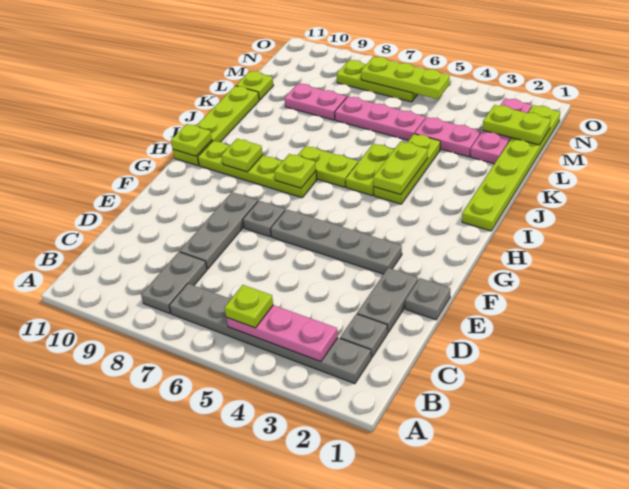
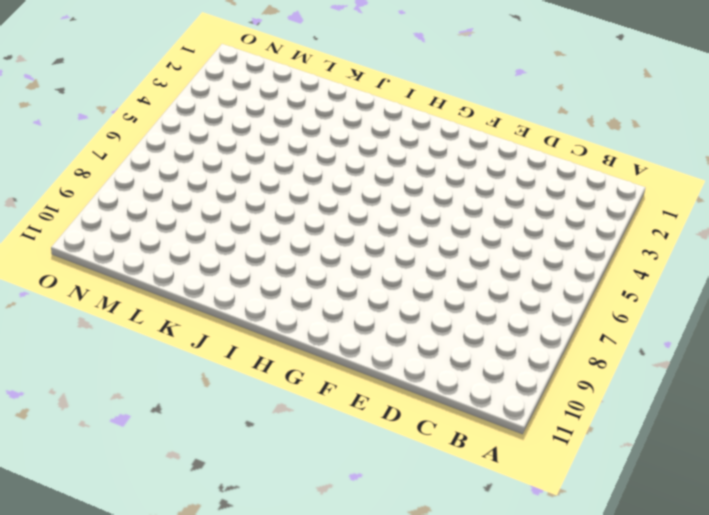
none -> grey plate B2:B7 level 1
none -> grey plate B8:C8 level 1
none -> grey plate C2 level 1

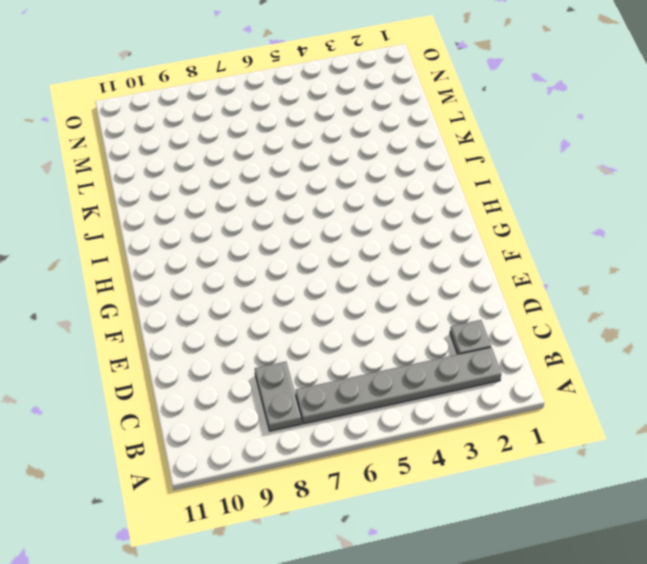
none -> grey plate D2:E2 level 1
none -> grey plate D8:F8 level 1
none -> grey plate E1 level 1

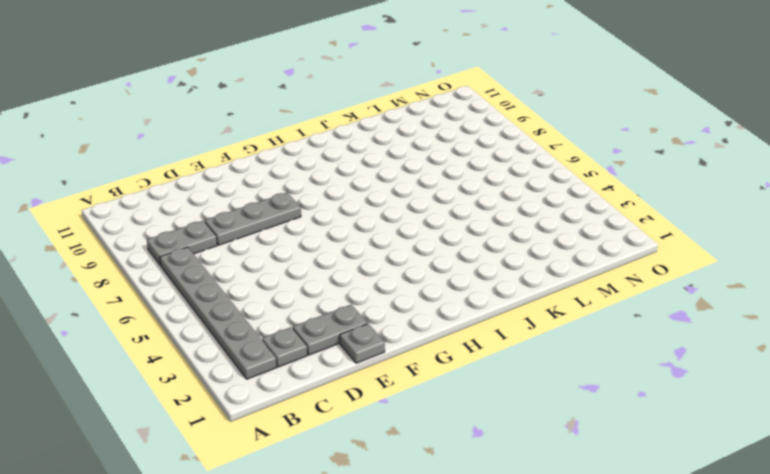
none -> grey plate F3:F6 level 1
none -> grey plate F7 level 1
none -> lime plate H7:H10 level 1

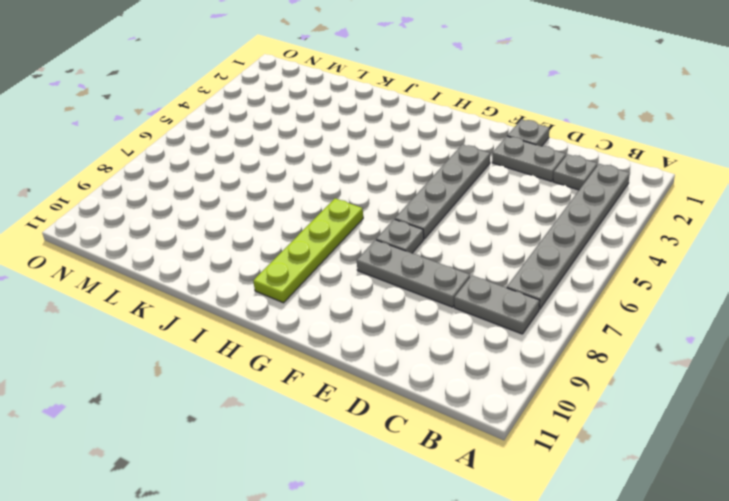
none -> lime plate H11:K11 level 1
none -> lime plate I1:N1 level 1
none -> lime plate I4:K4 level 1

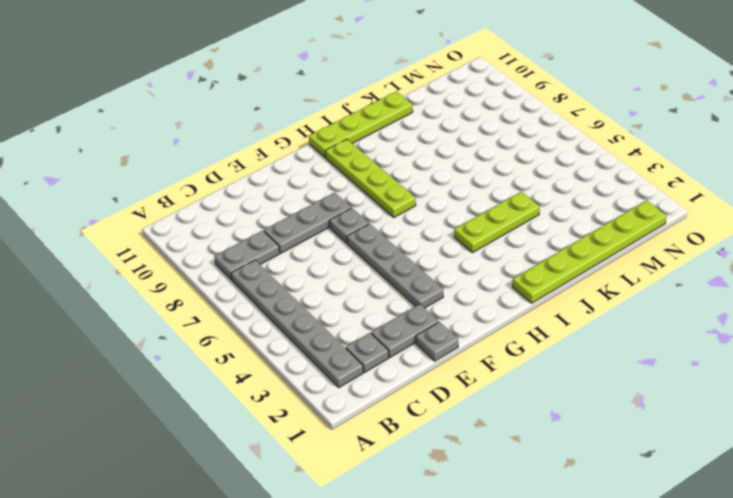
none -> lime plate I5:J5 level 1
none -> lime plate I6:I7 level 1
none -> pink plate L2:N2 level 1

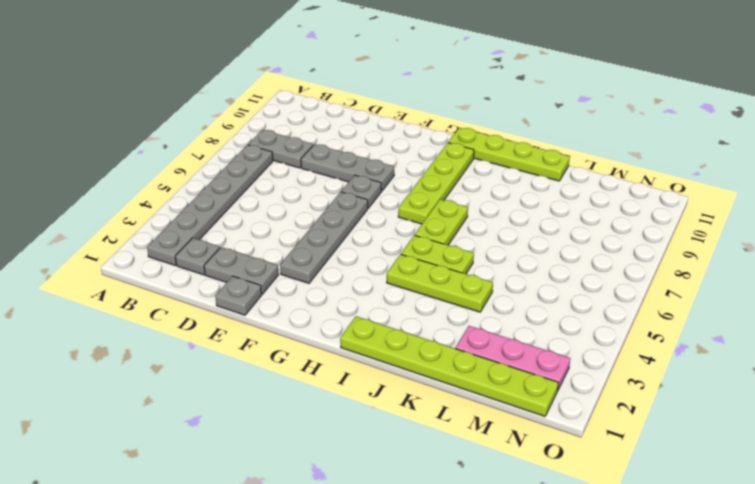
none -> pink plate L3:L4 level 1
none -> pink plate L5:L7 level 1
none -> pink plate L8:L9 level 1

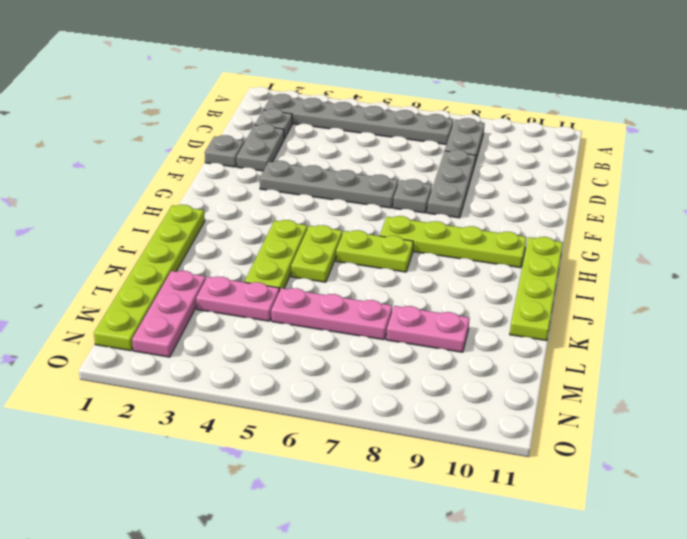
none -> lime plate L11 level 1
none -> lime plate N6:N8 level 1
none -> pink plate B3:B5 level 2

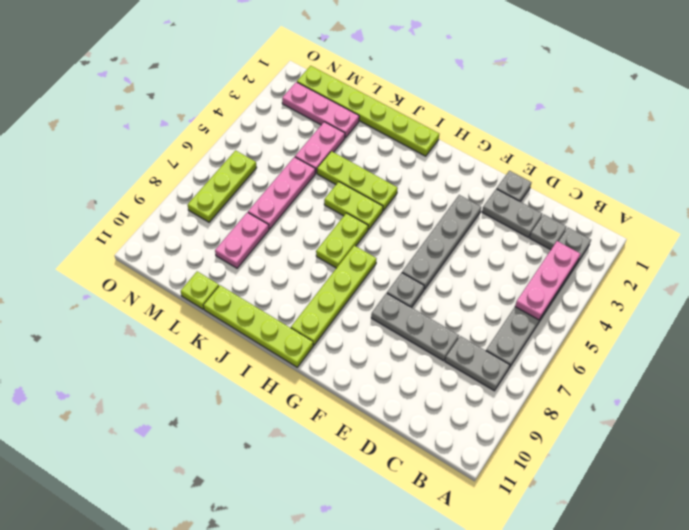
none -> lime plate H7 level 2
none -> lime plate H9 level 2
none -> lime plate H11 level 2

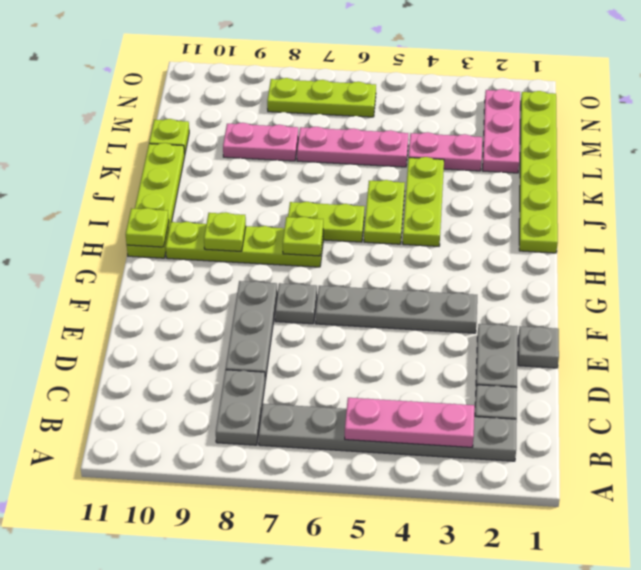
none -> lime plate I4:J4 level 2
none -> lime plate M1:M2 level 2
none -> lime plate N5:N7 level 2

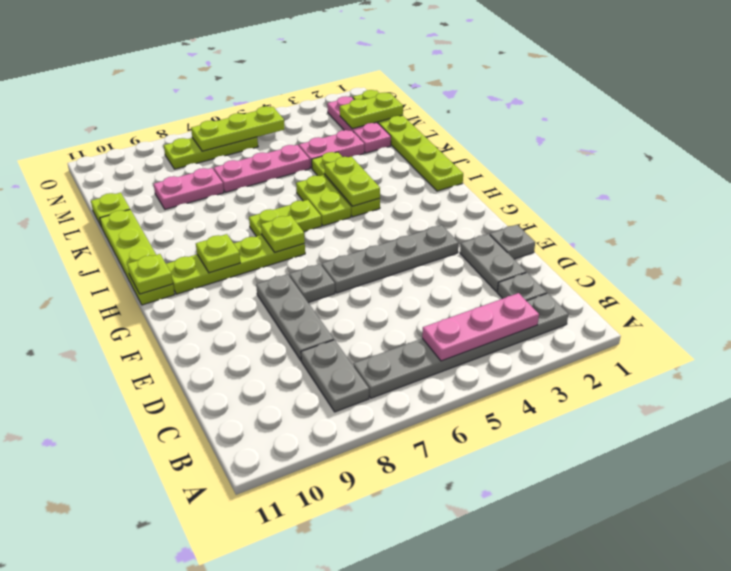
none -> lime plate B5 level 3

